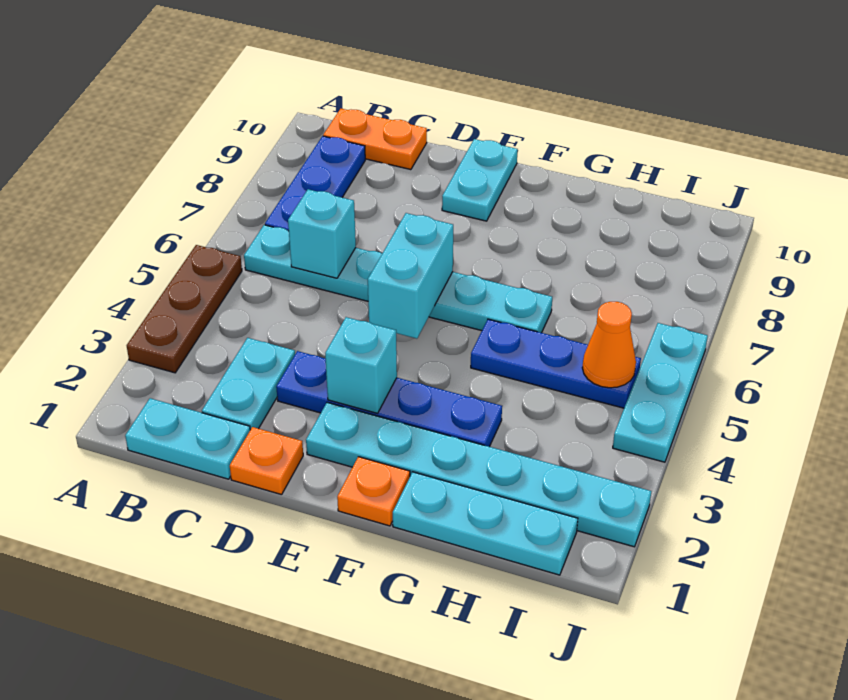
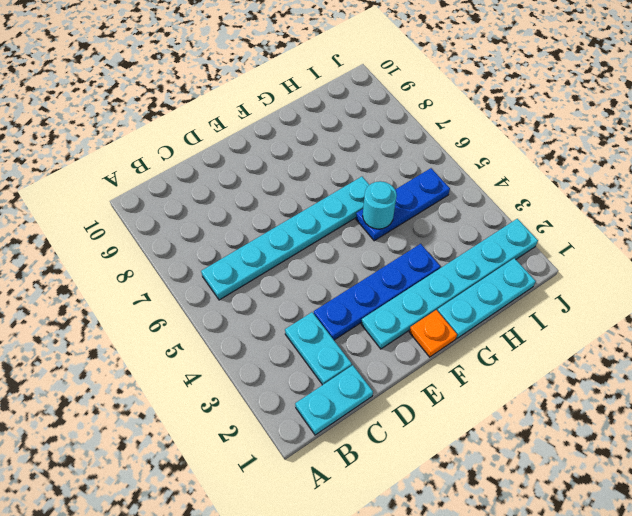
cyan round brick G5 level 2 -> none
none -> brown plate A3:A5 level 1
none -> blue plate B7:B9 level 1
none -> orange plate B10:C10 level 1

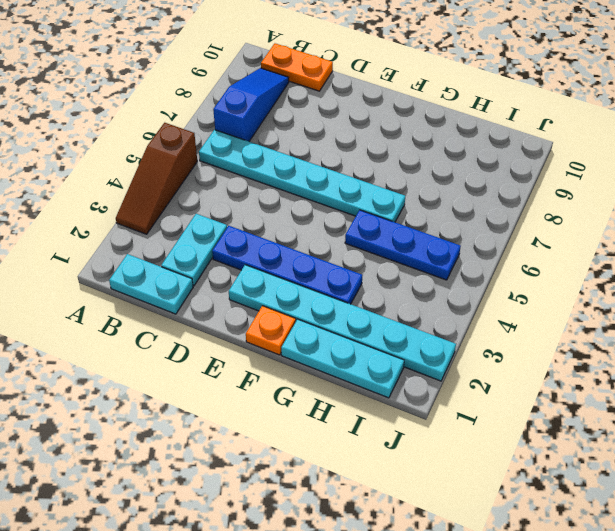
brown slope A3:A5 level 1 top 5 -> brown plate A3:A5 level 1
blue slope B7:B9 level 1 top 7 -> blue plate B7:B9 level 1
none -> orange plate D1 level 1
none -> cyan plate E9:E10 level 1
none -> cyan plate J4:J6 level 1

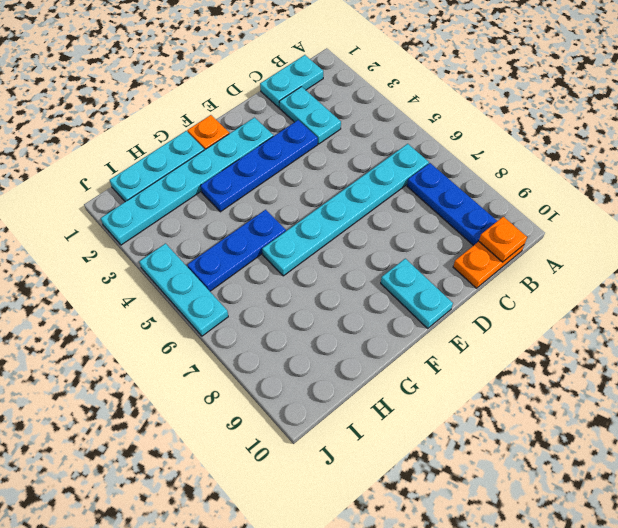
orange plate B10 level 2 -> orange plate D1 level 1
none -> brown plate A3:A5 level 1
none -> cyan brick C6 level 2
none -> cyan brick E3 level 2

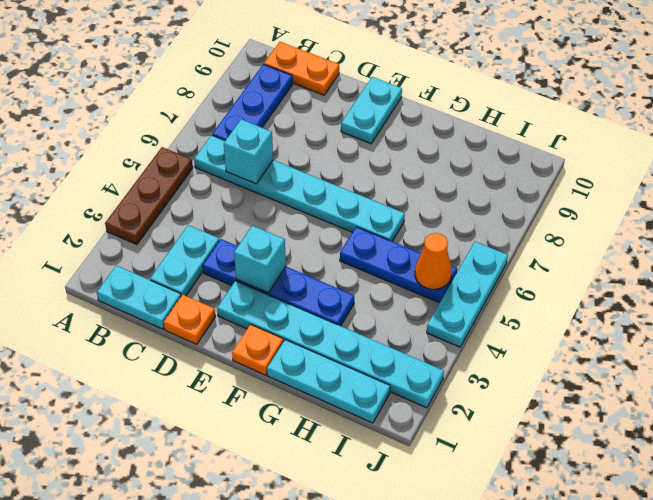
none -> cyan brick E5:E6 level 2

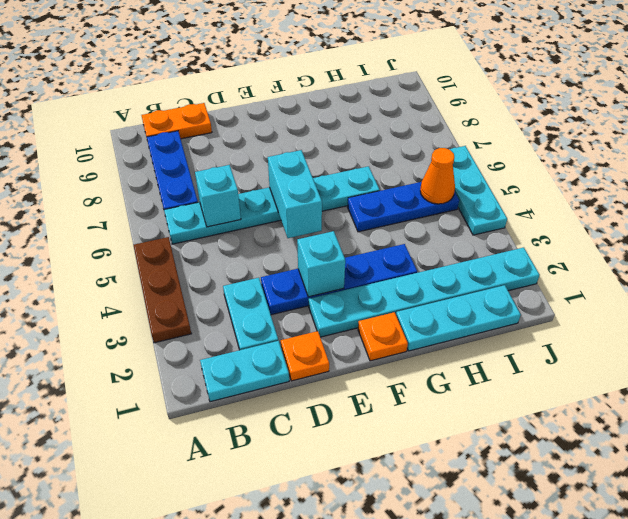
none -> cyan plate E9:E10 level 1

